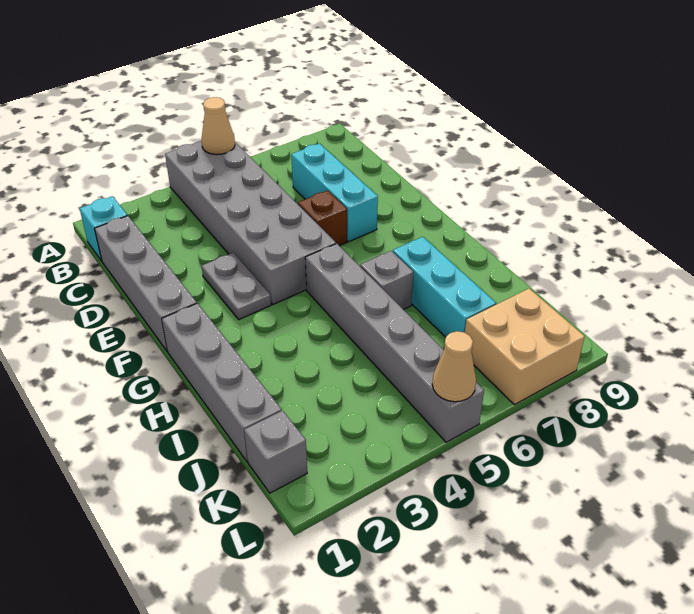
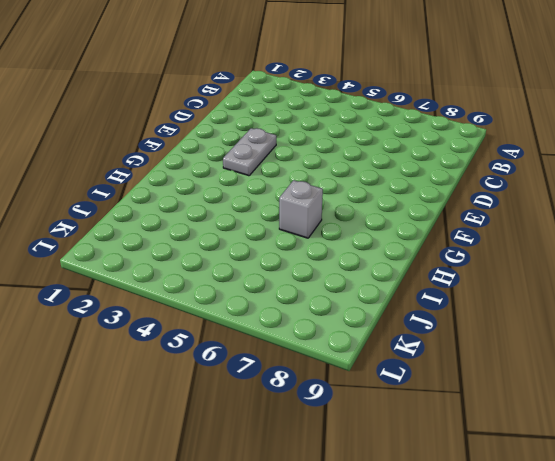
none -> grey brick A4:F5 level 1
none -> cyan brick B1 level 1
none -> grey brick C1:F1 level 1

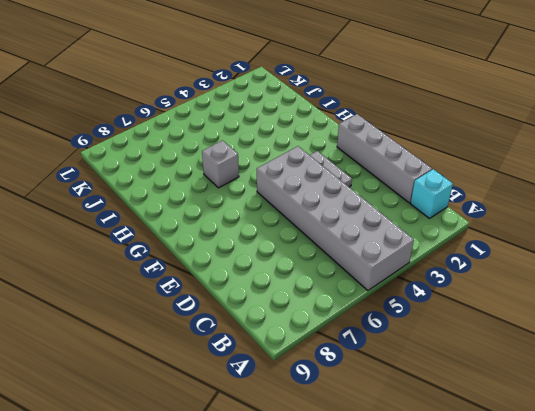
none -> cyan brick C7:E7 level 1
none -> brown brick E6 level 1
none -> grey brick G1:J1 level 1

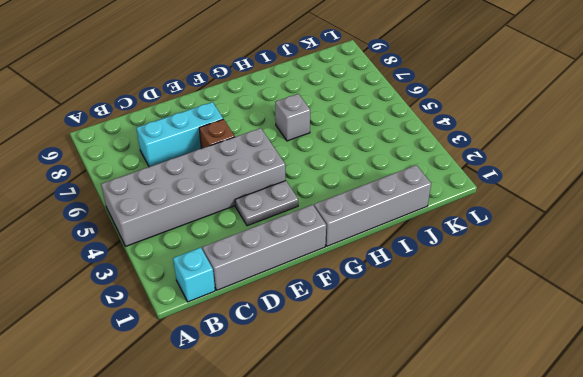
none -> grey brick G5:L5 level 1
none -> cyan brick H7:J7 level 1
none -> grey brick K1 level 1

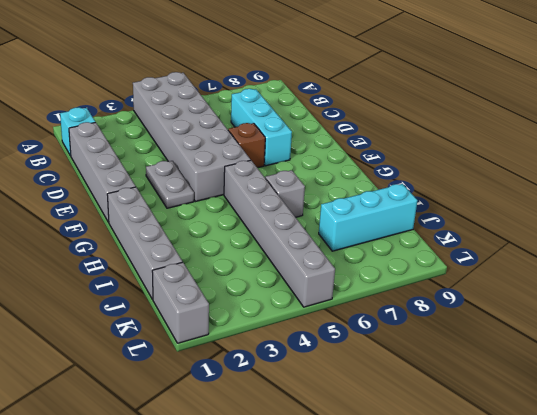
cyan brick J7:J9 level 1 -> cyan brick H7:J7 level 1
grey brick K1:L1 level 1 -> grey brick K1 level 1
none -> tan brick K7:L8 level 1
none -> tan cone A5 level 2
none -> tan cone L5 level 2

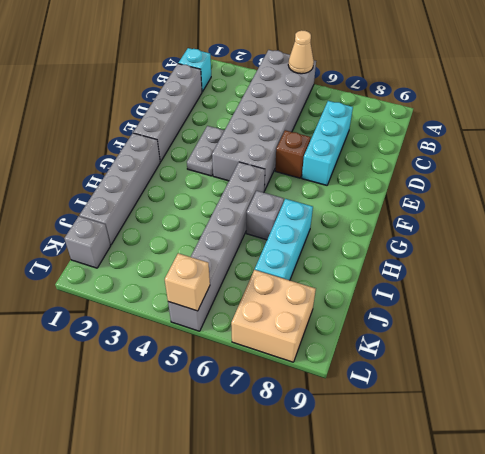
tan brick L5 level 2 -> tan cone L5 level 2

